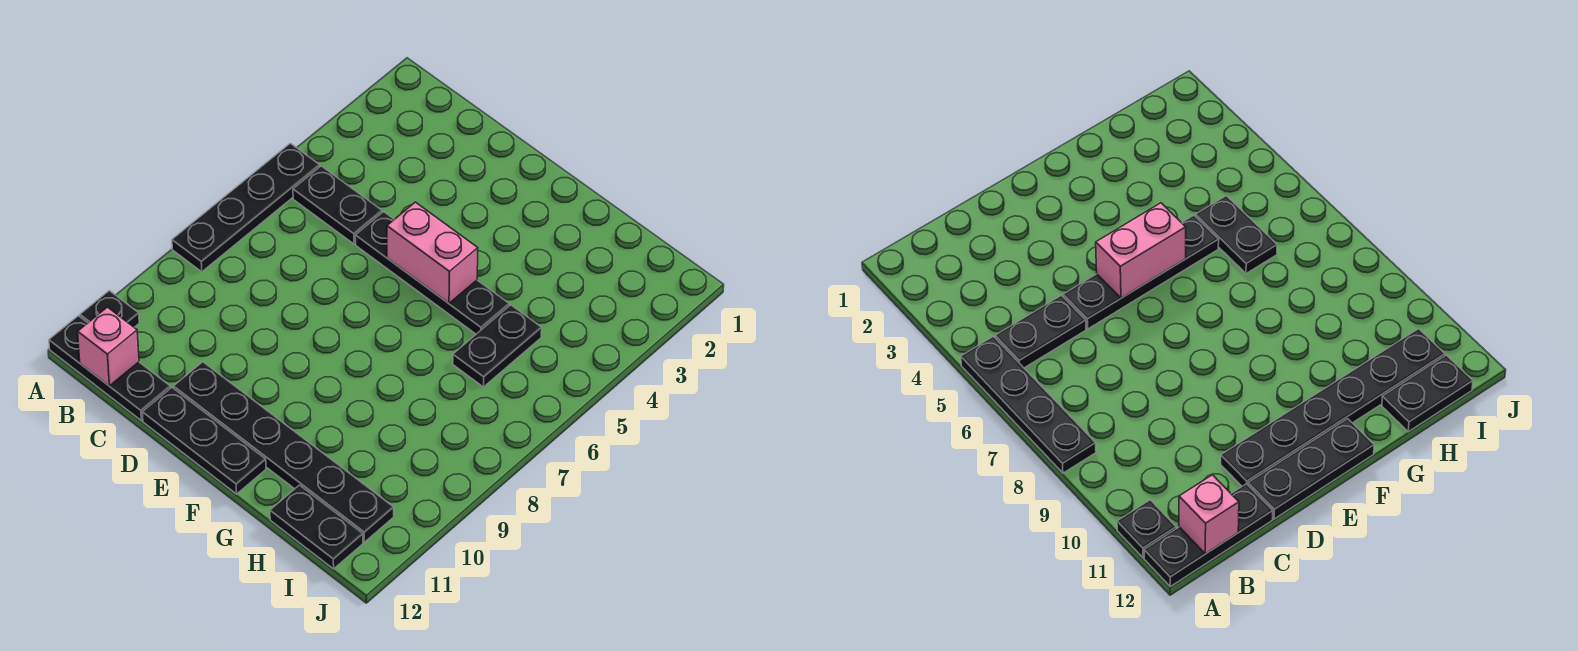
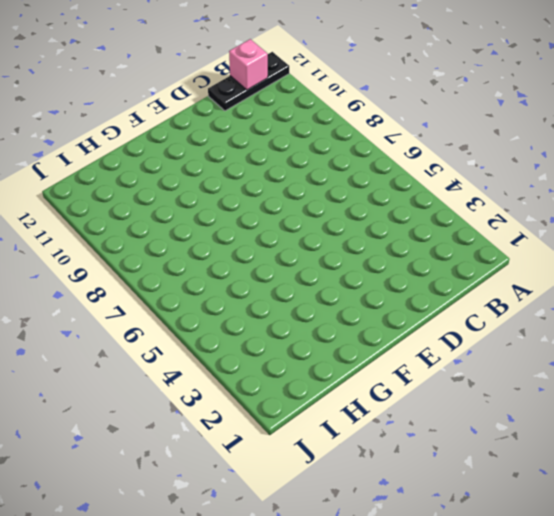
none -> black plate A5:A8 level 1
none -> black plate A11 level 1

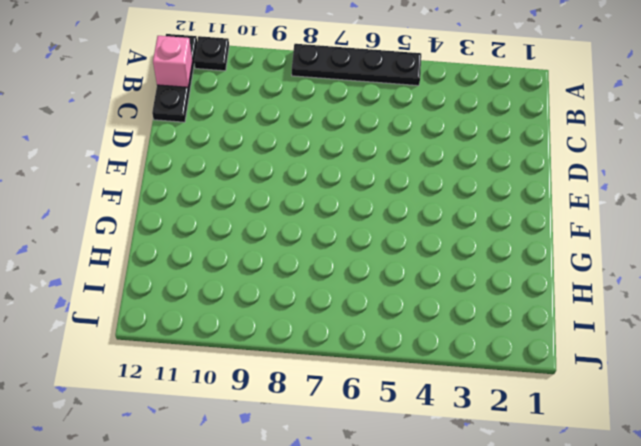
none -> black plate B5:C5 level 1
none -> black plate D5:G5 level 1

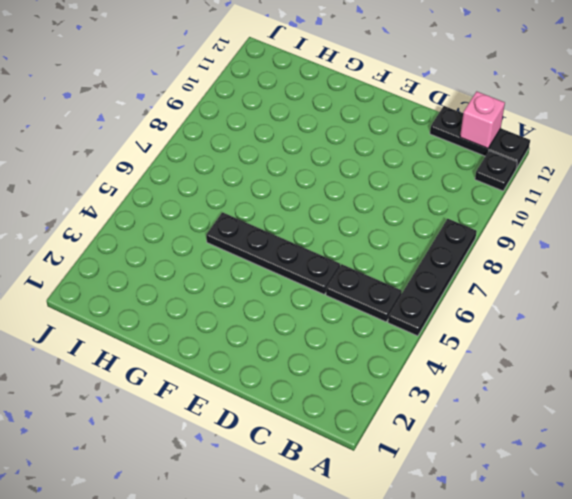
none -> black plate D11:I11 level 1
none -> black plate D12:F12 level 1

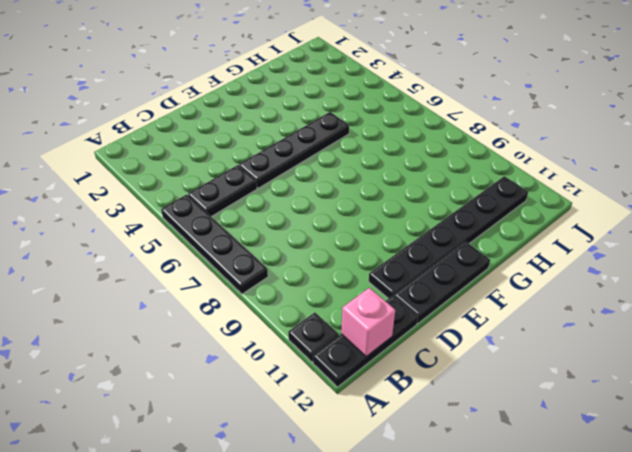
none -> black plate H5:H6 level 1
none -> black plate H12:I12 level 1

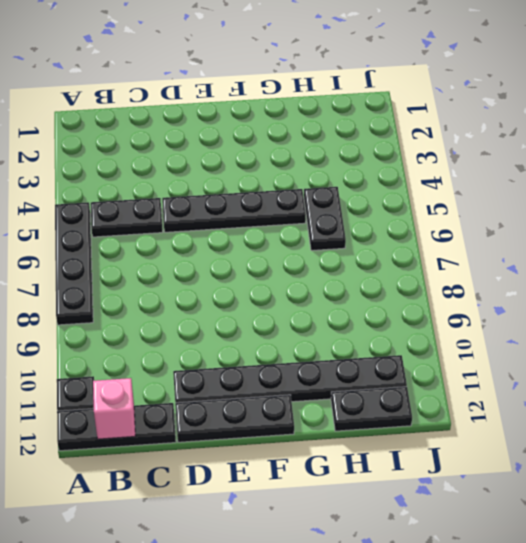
none -> pink brick E5:F5 level 2

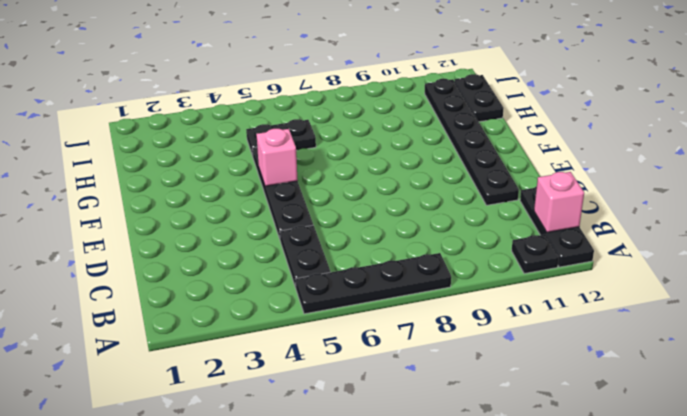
pink brick F5 level 2 -> pink brick E5:F5 level 2
none -> black plate D12:F12 level 1

